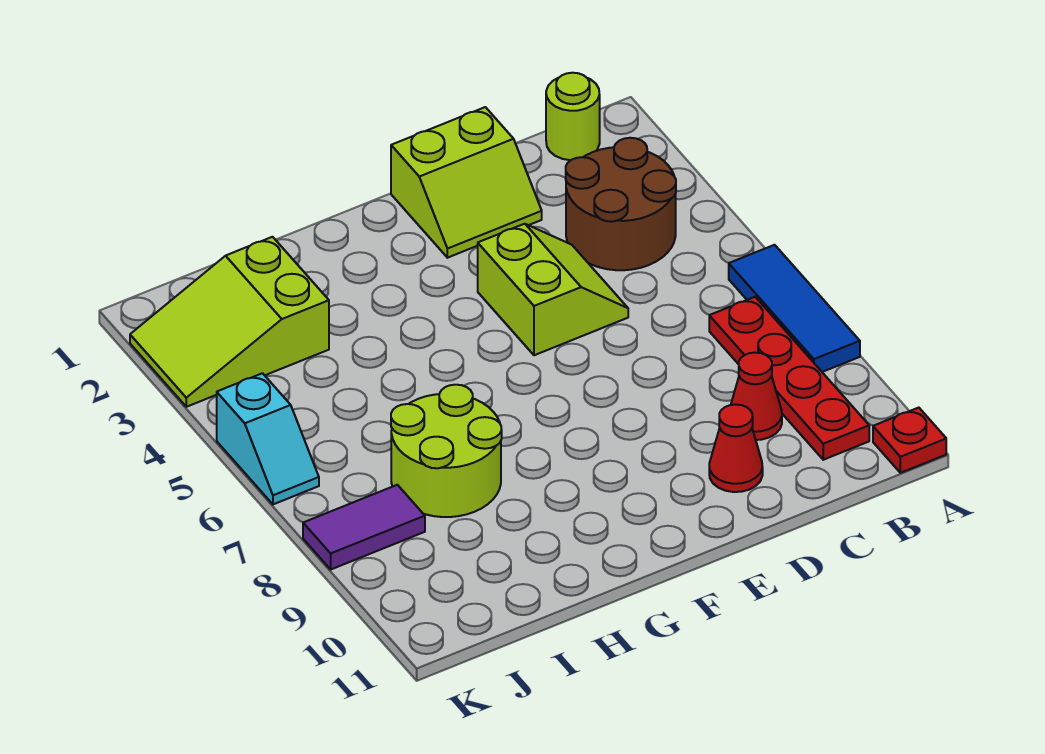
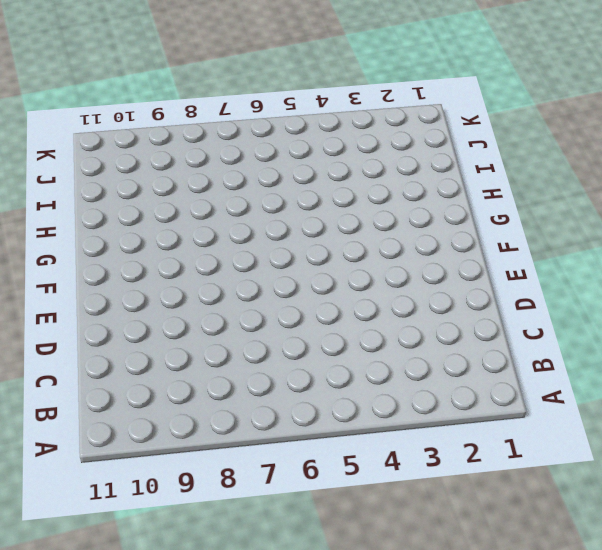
none -> blue tile A6:A8 level 1
none -> red plate A11 level 1
none -> lime round brick B1 level 1

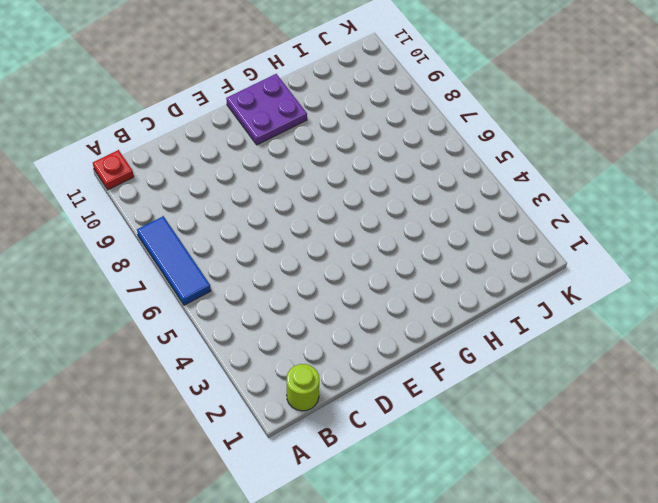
purple plate F10:G11 level 1 -> none
none -> brown round brick B3:C4 level 1
none -> red plate B7:B10 level 1
none -> red cone C9 level 1

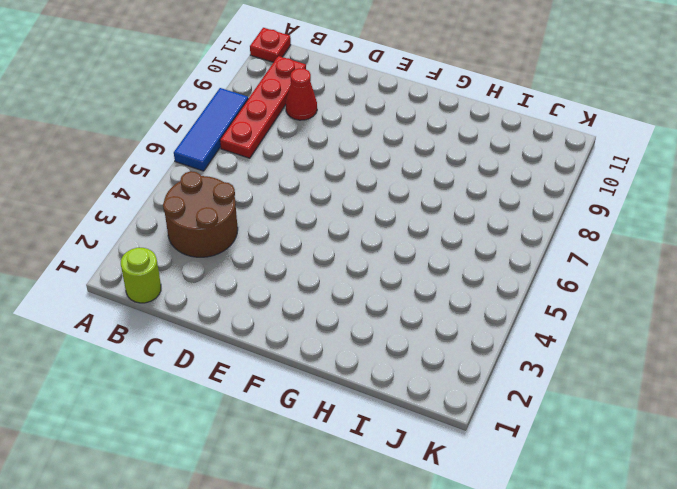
none -> lime slope D1:E2 level 1 top 1
none -> lime slope D4:E5 level 1 top E
none -> red cone D10 level 1

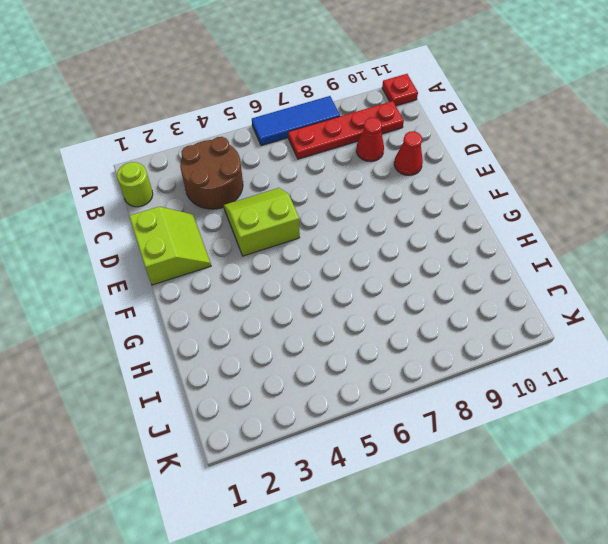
none -> lime round brick H7:I8 level 1
none -> lime slope I2:K3 level 1 top I
none -> purple tile J8:K8 level 1

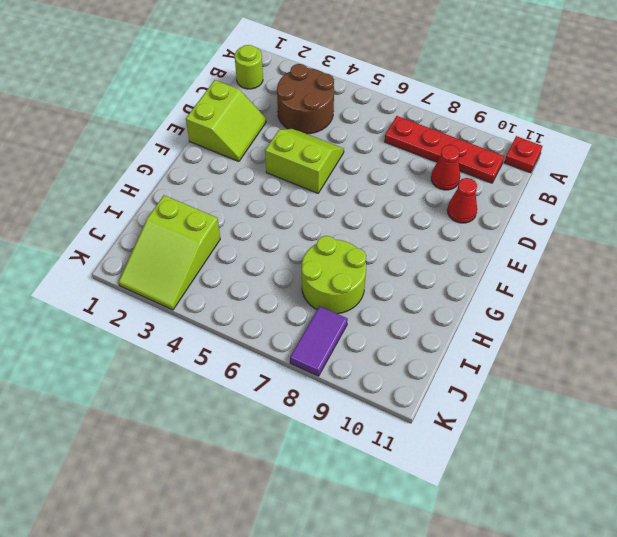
none -> blue tile A6:A8 level 1
none -> cyan slope K5:K6 level 1 top 5

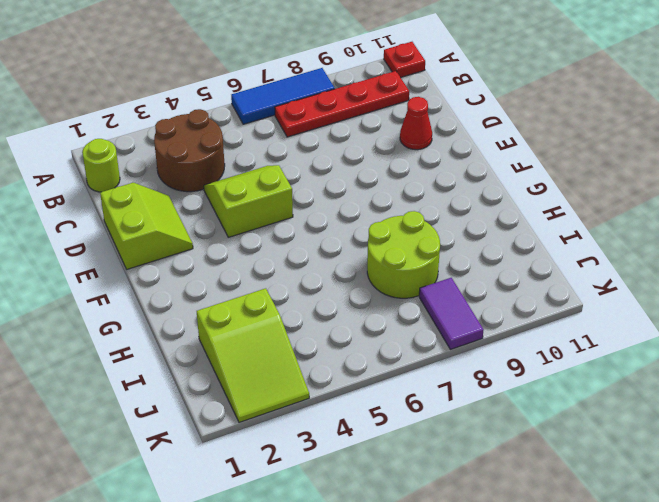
none -> red cone C9 level 1
none -> cyan slope K5:K6 level 1 top 5

